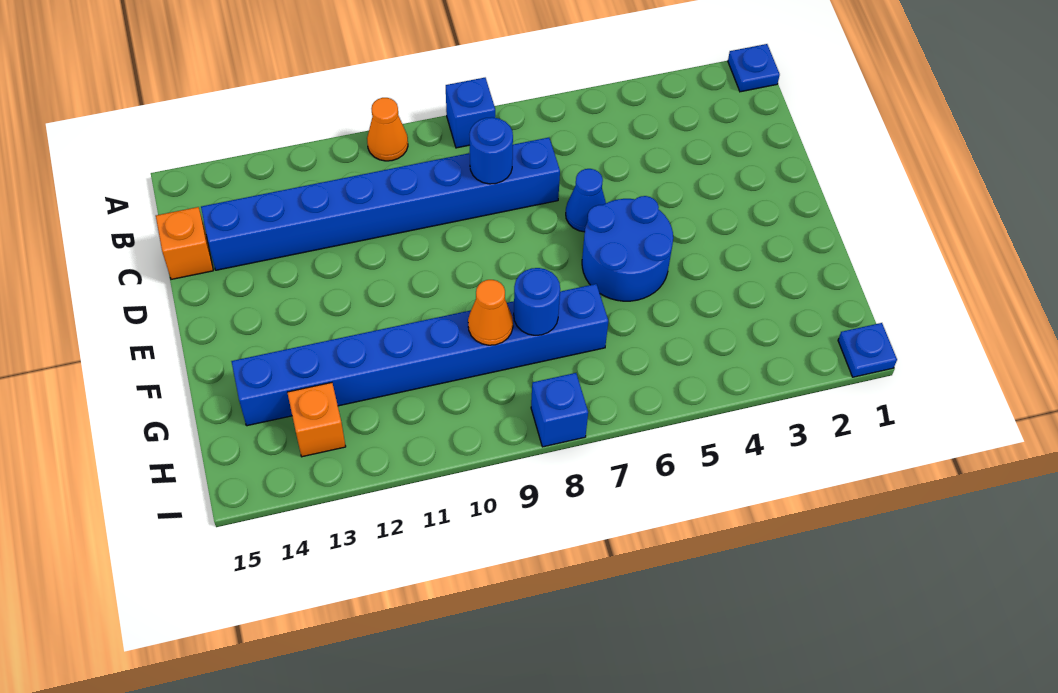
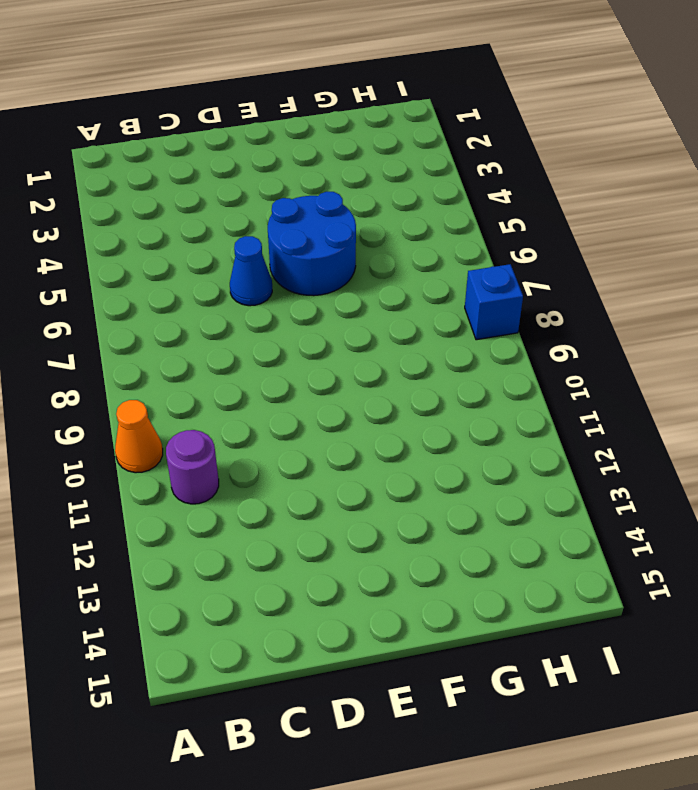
purple round brick B11 level 1 -> none
none -> blue plate A1 level 1
none -> blue brick A8 level 1
none -> blue brick C7:C14 level 1

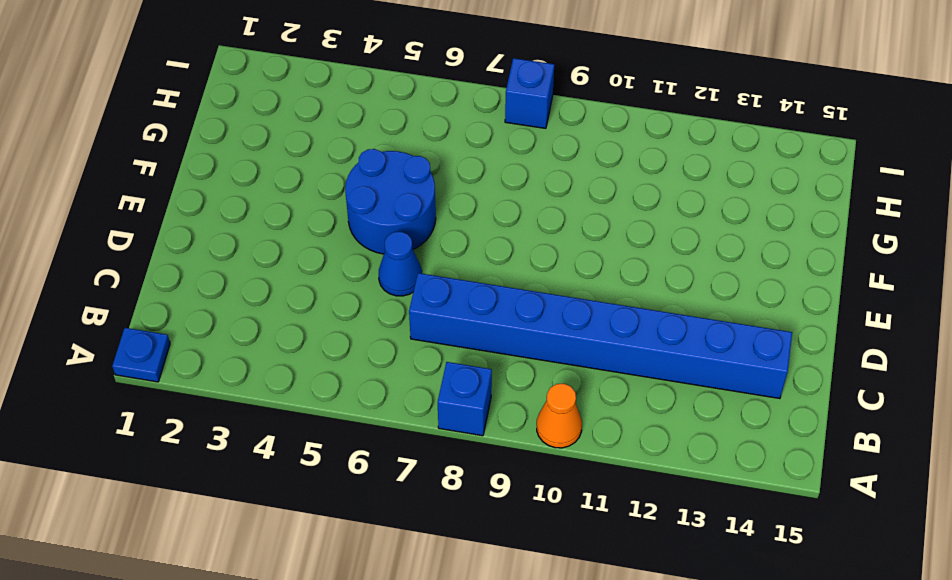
none -> orange brick C15 level 1
none -> blue brick G7:G14 level 1
none -> orange brick H13 level 1

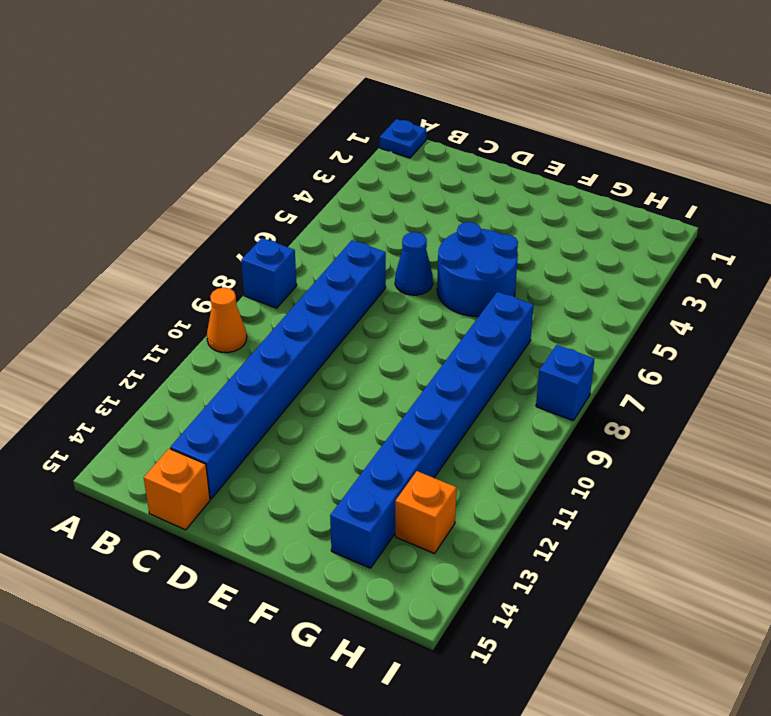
none -> blue plate I1 level 1
none -> blue round brick C8 level 2
none -> blue round brick G8 level 2

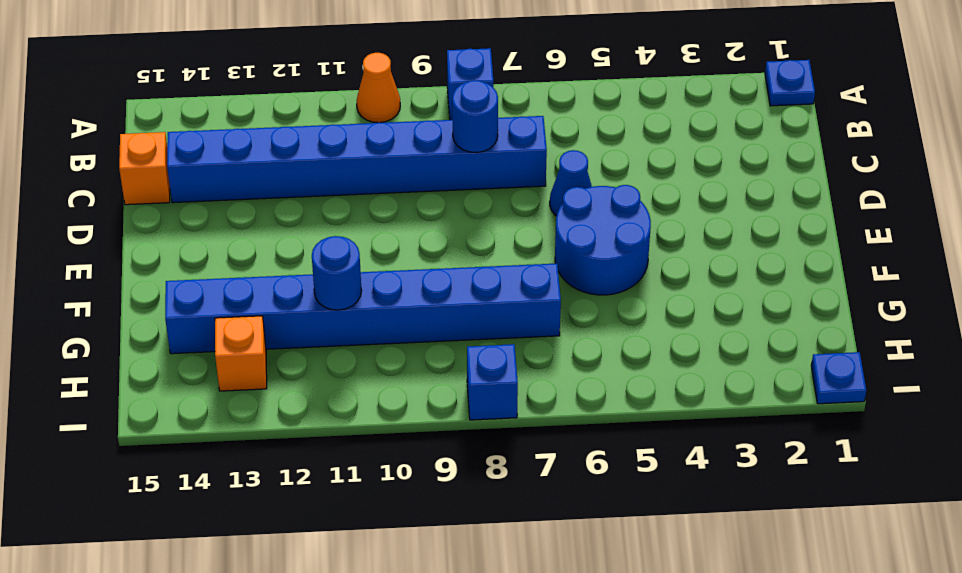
blue round brick G11 level 2 -> blue round brick G8 level 2
none -> orange cone G9 level 2

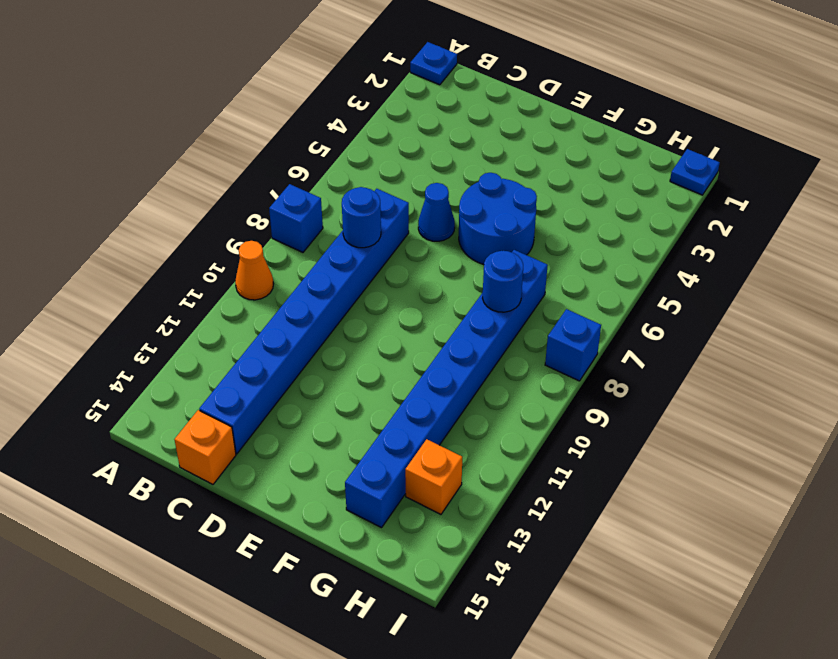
none -> orange cone G9 level 2

